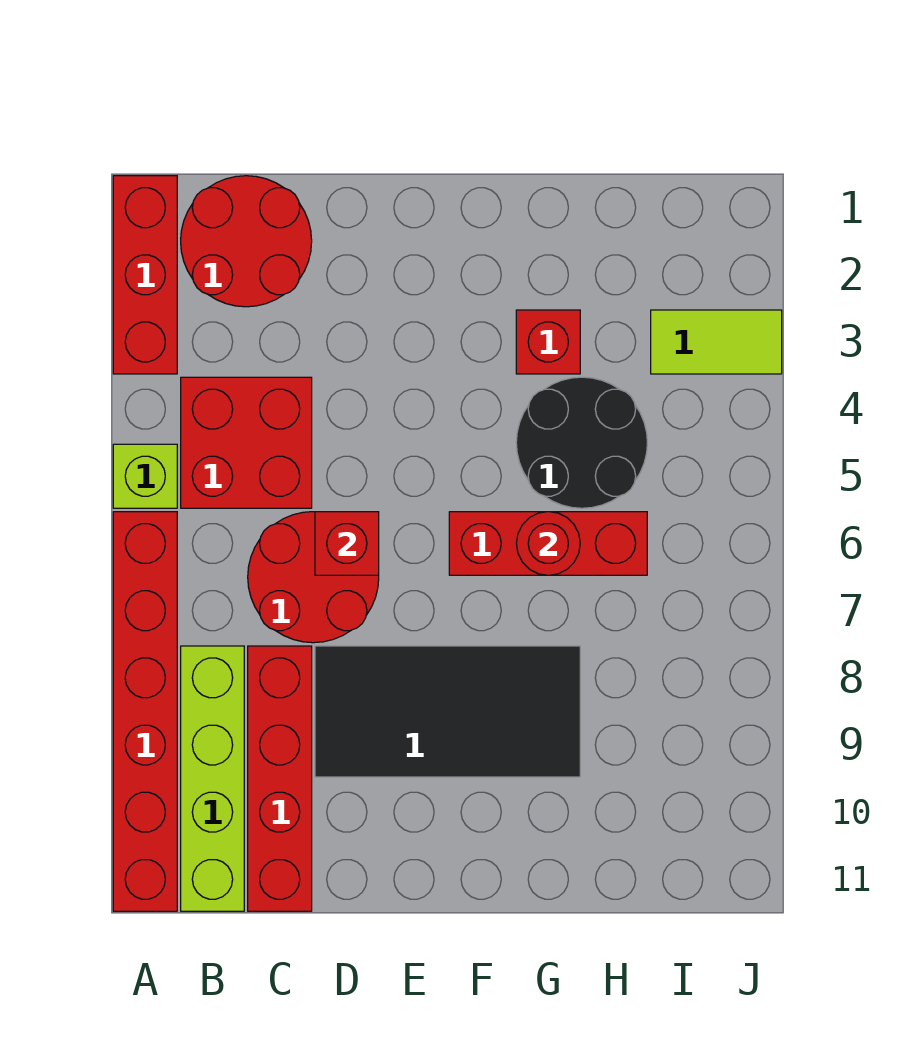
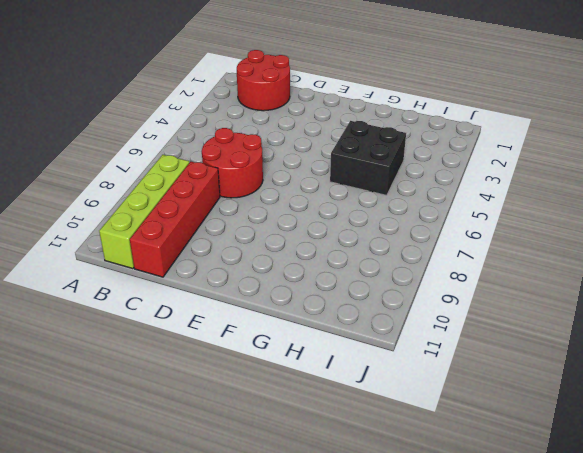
black brick G4:H5 level 1 -> black round brick G4:H5 level 1
none -> red brick A1:A3 level 1
none -> lime brick A5 level 1
none -> red brick A6:A11 level 1

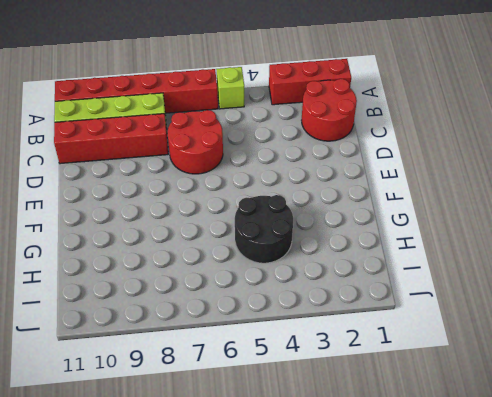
none -> red brick B4:C5 level 1
none -> black tile D8:G9 level 1
none -> red brick F6:H6 level 1

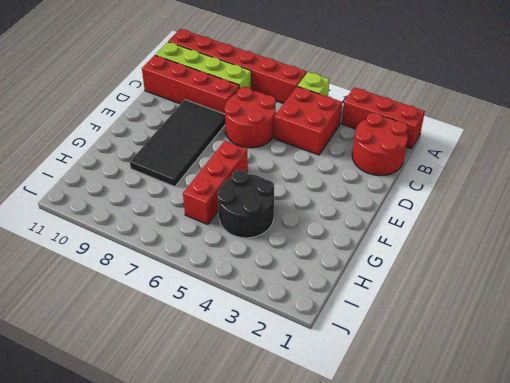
none -> red brick G3 level 1
none -> lime tile I3:J3 level 1
none -> red brick D6 level 2

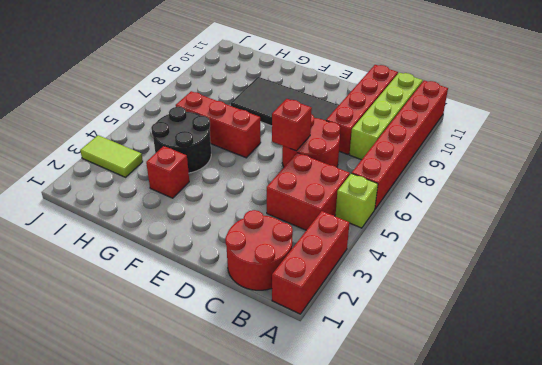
none -> red round brick G6 level 2

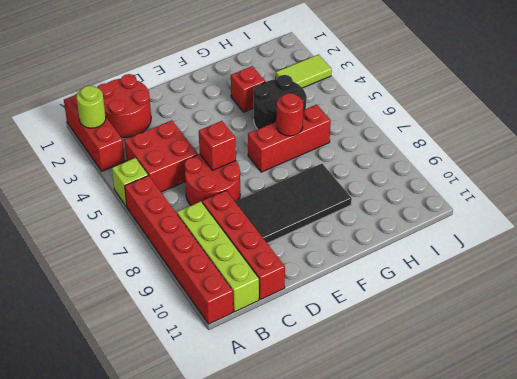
lime round brick A2 level 2 -> none

